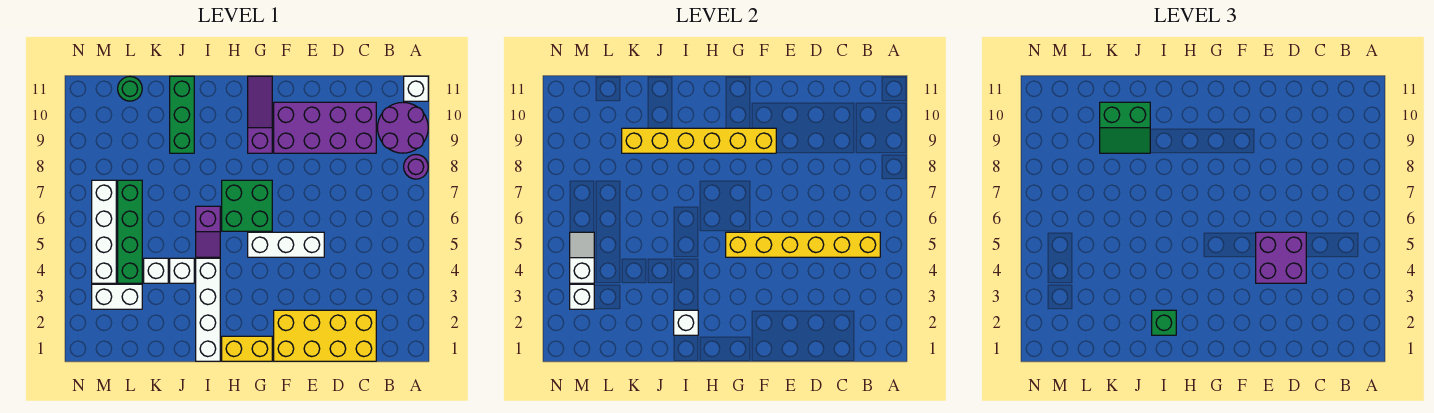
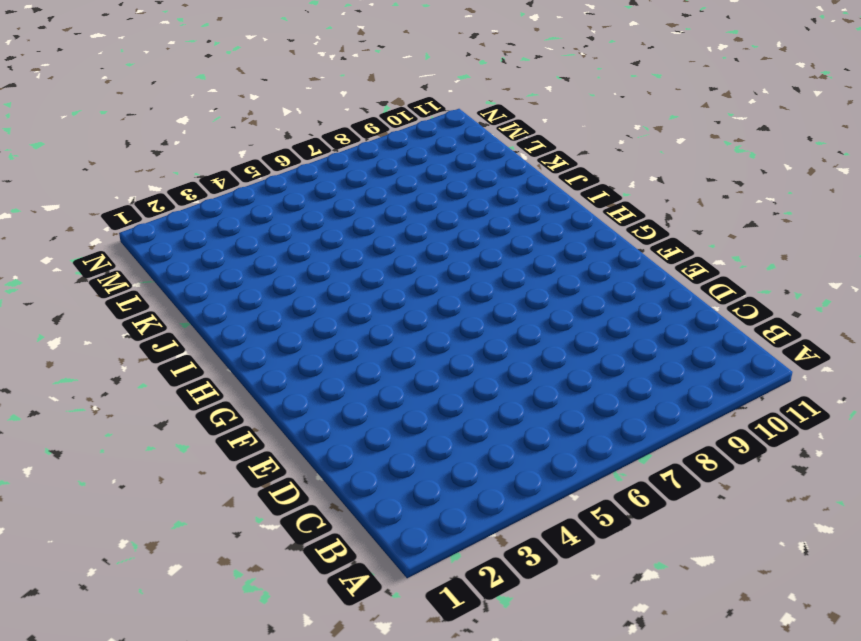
none -> purple round brick A8 level 1
none -> purple round brick A9:B10 level 1
none -> white brick A11 level 1

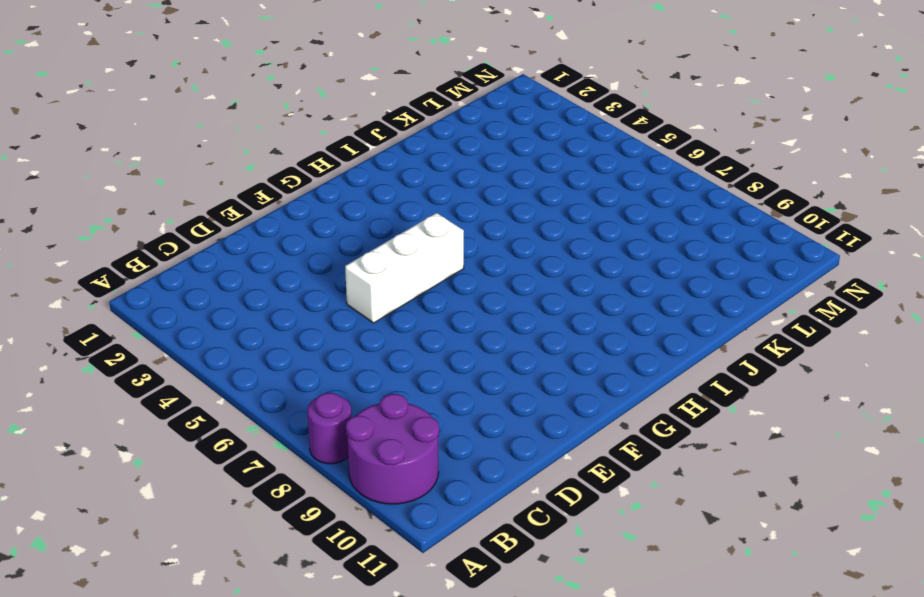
none -> white brick A11 level 1
none -> yellow brick C1:F2 level 1
none -> purple brick C9:F10 level 1

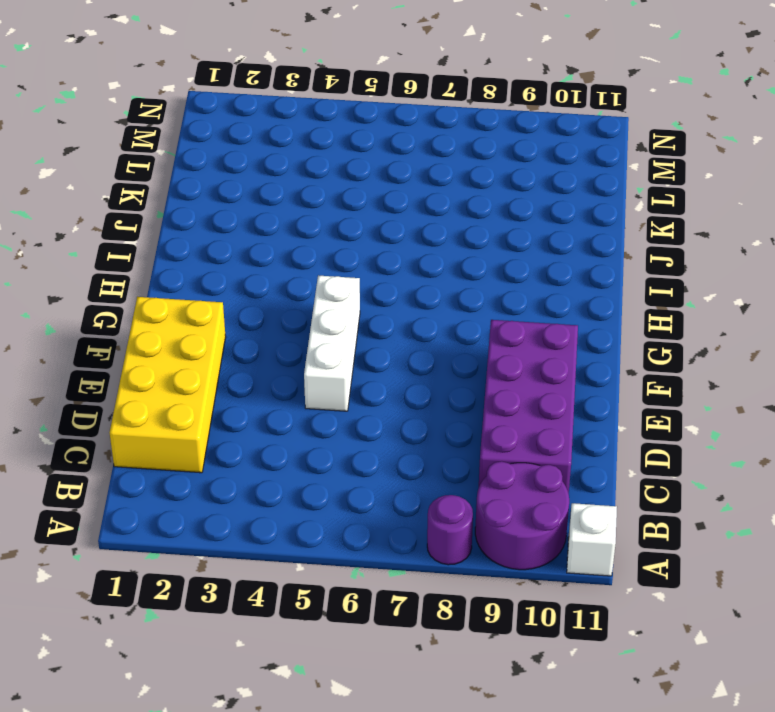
none -> yellow brick G1:H1 level 1
none -> green brick G6:H7 level 1
none -> purple slope G9:G11 level 1 top 9

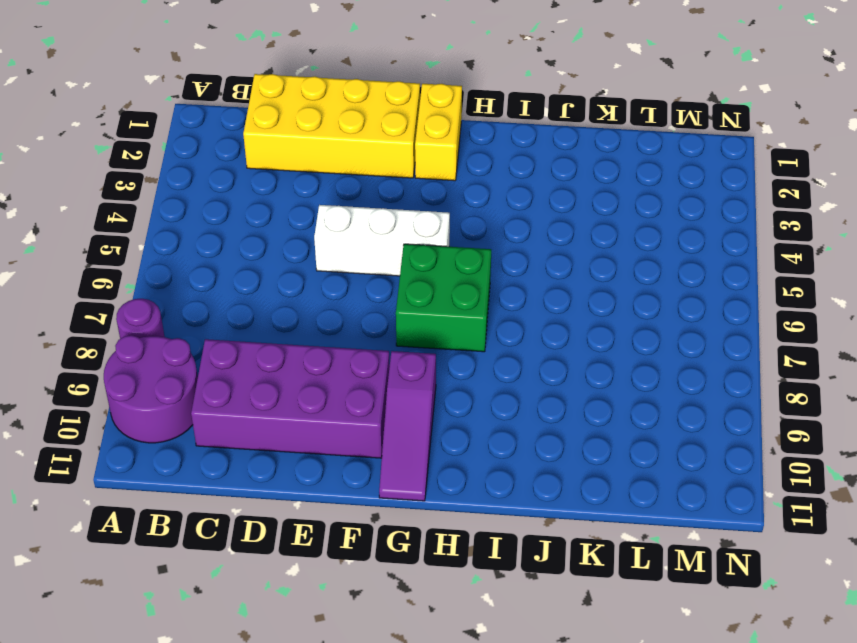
yellow brick G1:G2 level 1 -> yellow brick G1:H1 level 1
none -> white brick A11 level 1
none -> white brick I1:I4 level 1
none -> purple slope I5:I6 level 1 top 6

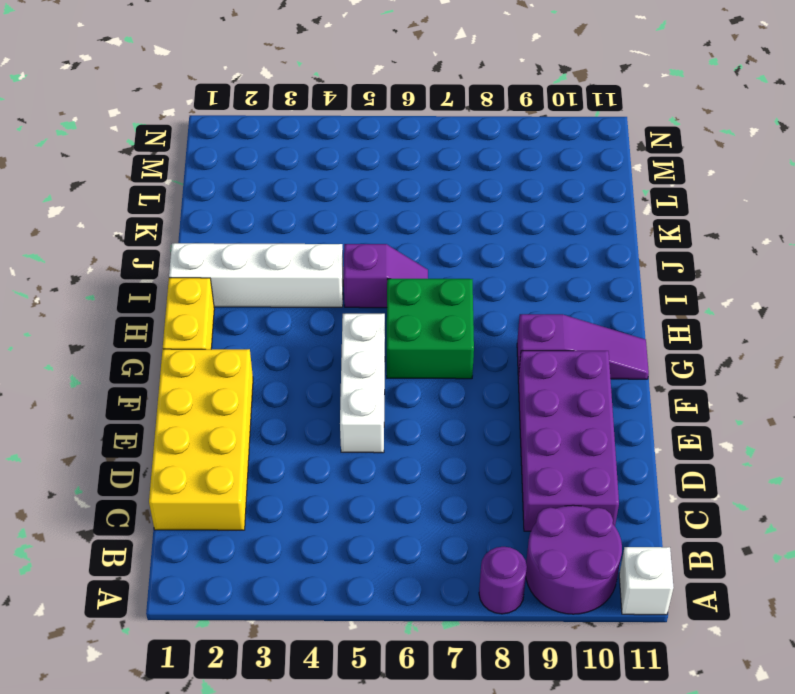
purple slope I5:I6 level 1 top 5 -> purple slope I5:I6 level 1 top 6
none -> white brick J4 level 1
none -> green brick J9:J11 level 1
none -> white brick K4 level 1

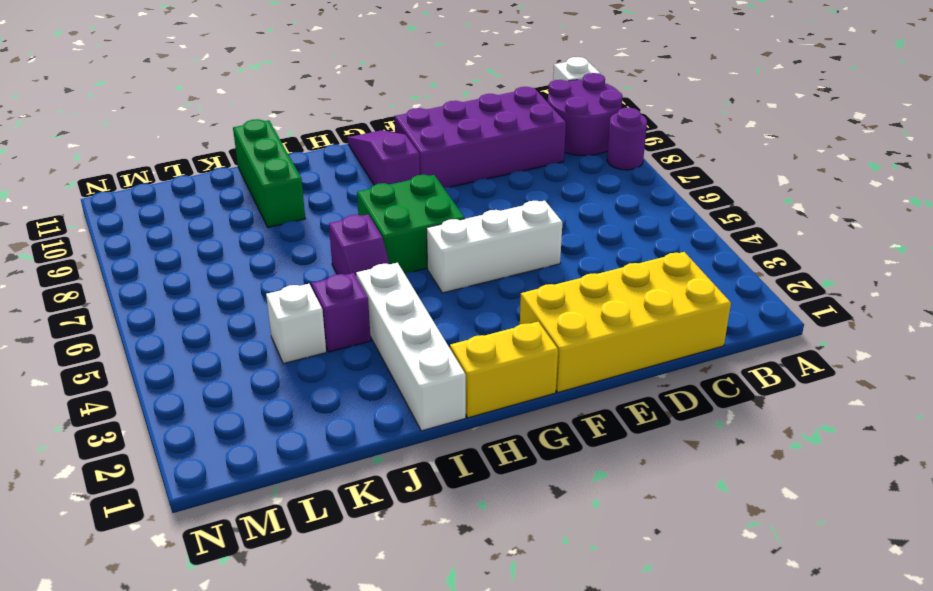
purple brick J4 level 1 -> white brick J4 level 1
none -> white brick L3:M3 level 1
none -> green brick L4:L7 level 1
none -> green round brick L11 level 1

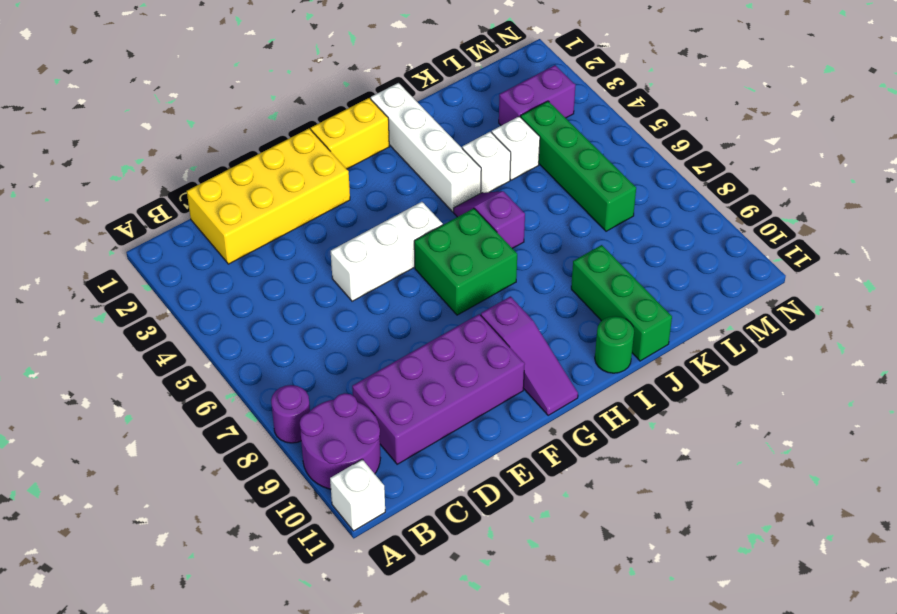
green round brick I11 level 1 -> green round brick L11 level 1
purple brick L3:M3 level 1 -> white brick L3:M3 level 1
none -> white brick M4:M7 level 1
none -> yellow brick B5:G5 level 2
none -> yellow brick F9:K9 level 2

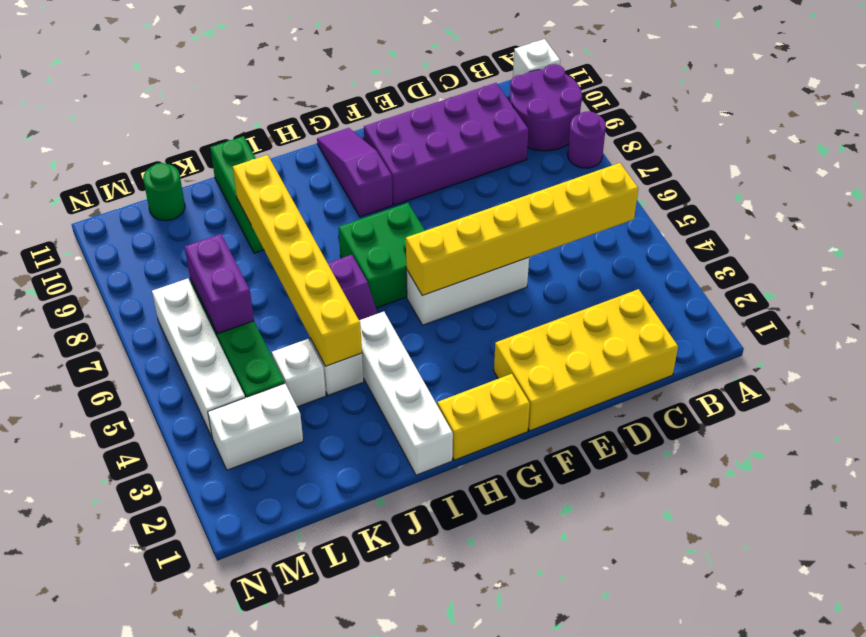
yellow brick J4:J9 level 2 -> yellow brick F9:K9 level 2
purple brick L6:L7 level 2 -> none
none -> white brick I2 level 2
none -> white brick M3 level 2
none -> white slope M4:M5 level 2 top 4

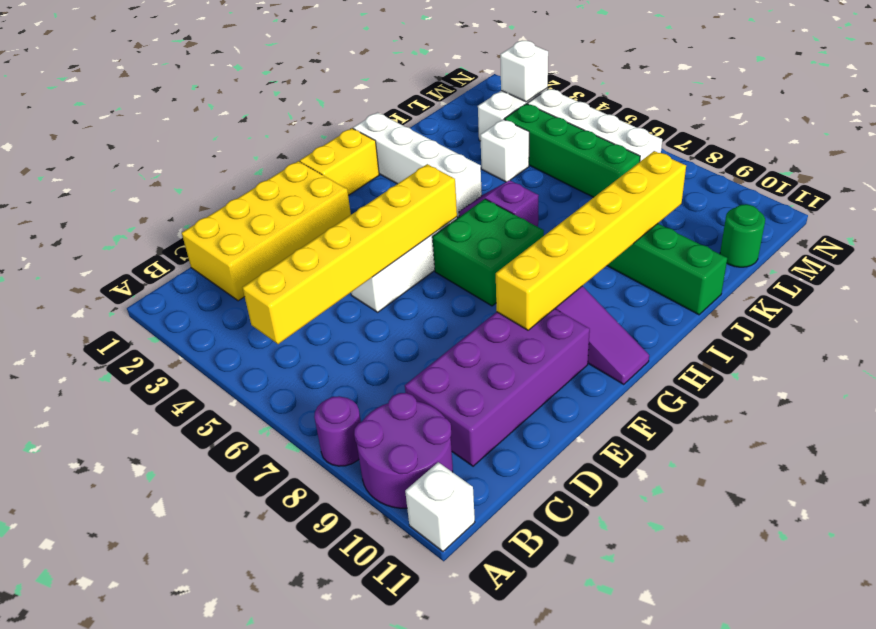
none -> white brick J4 level 1
none -> white brick I2 level 2
none -> white slope M4:M5 level 2 top 4

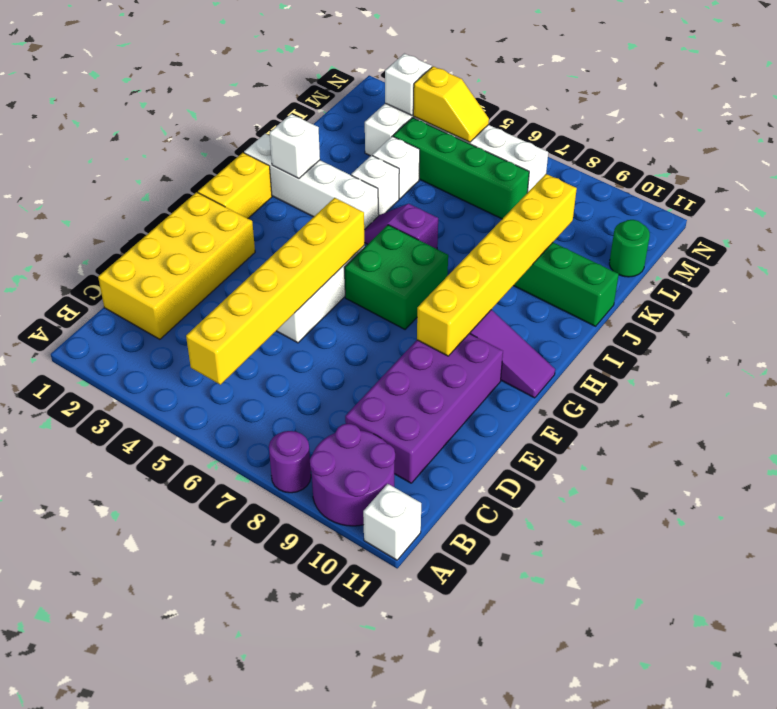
yellow slope M4:M5 level 2 top 4 -> white slope M4:M5 level 2 top 4
none -> purple brick D4:E5 level 3
none -> green brick I2 level 3
none -> green slope J9:K10 level 3 top 10

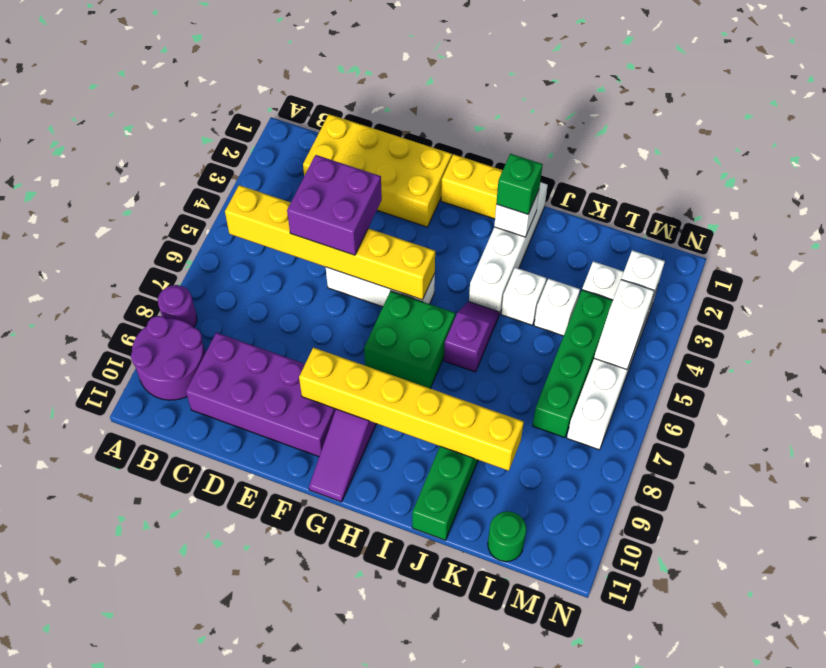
none -> white brick A11 level 1
none -> green slope J9:K10 level 3 top 10

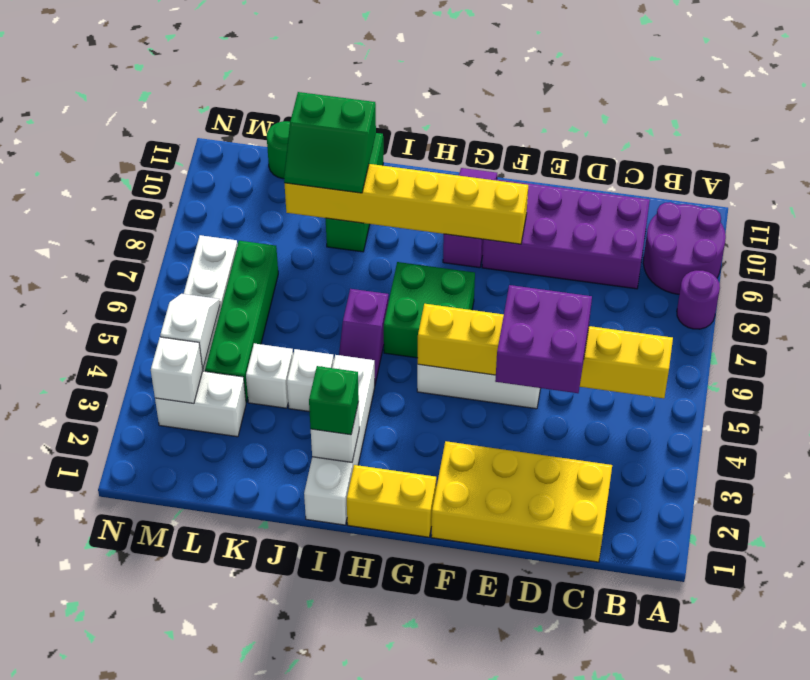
none -> white brick A11 level 1

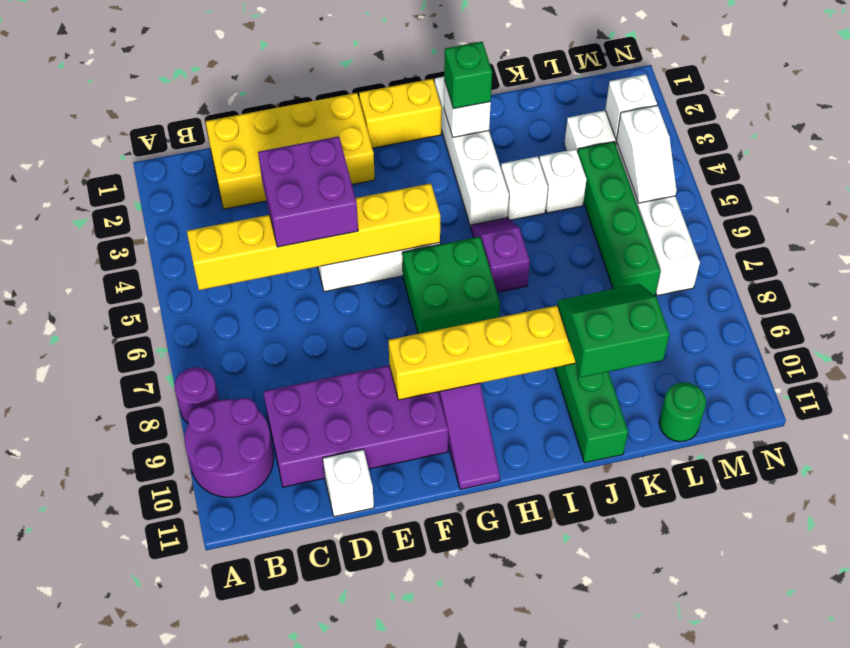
white brick D11 level 1 -> white brick A11 level 1

